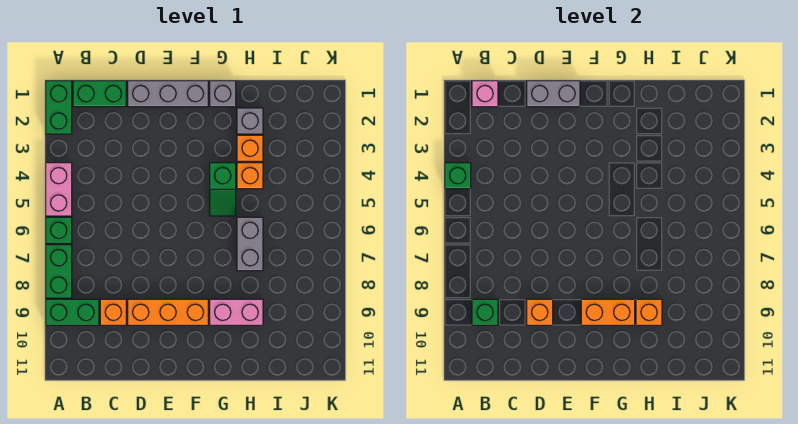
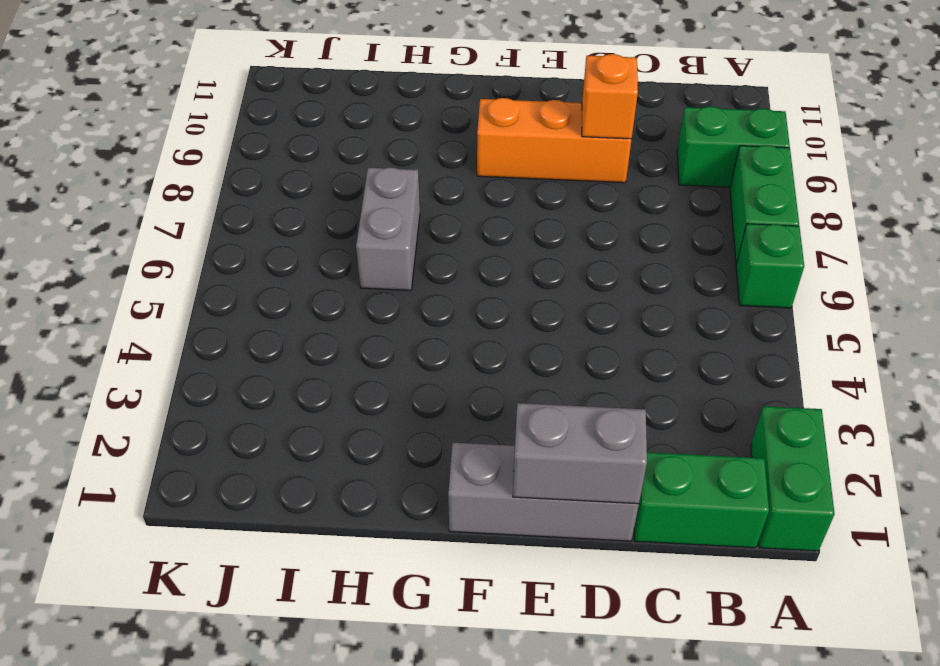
none -> pink brick A4:A5 level 1
none -> orange brick C9 level 1
none -> grey brick G1 level 1

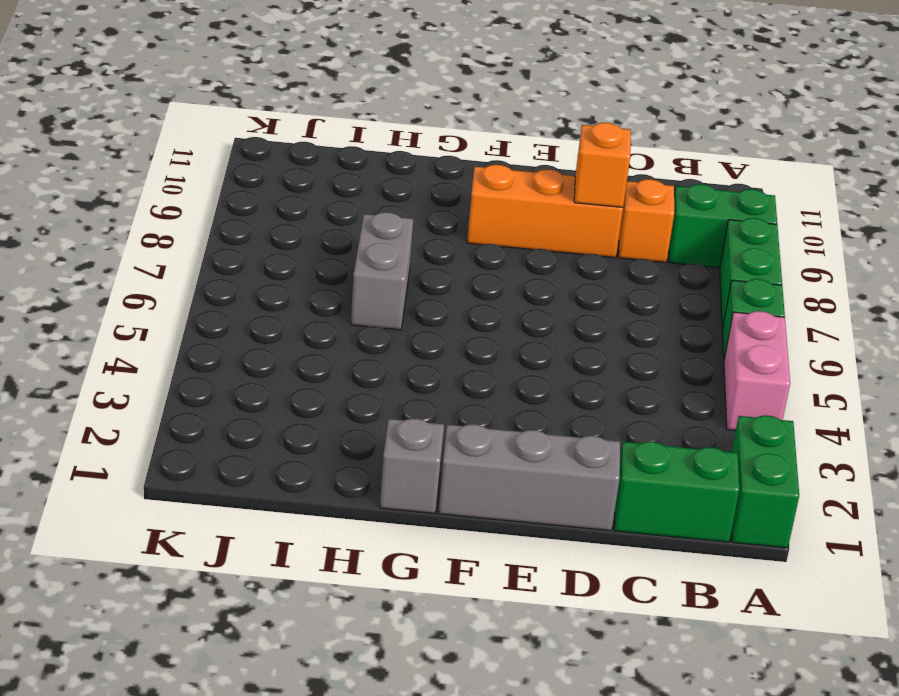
none -> green slope G4:G5 level 1 top 4
none -> pink brick G9:H9 level 1
none -> grey brick H2 level 1

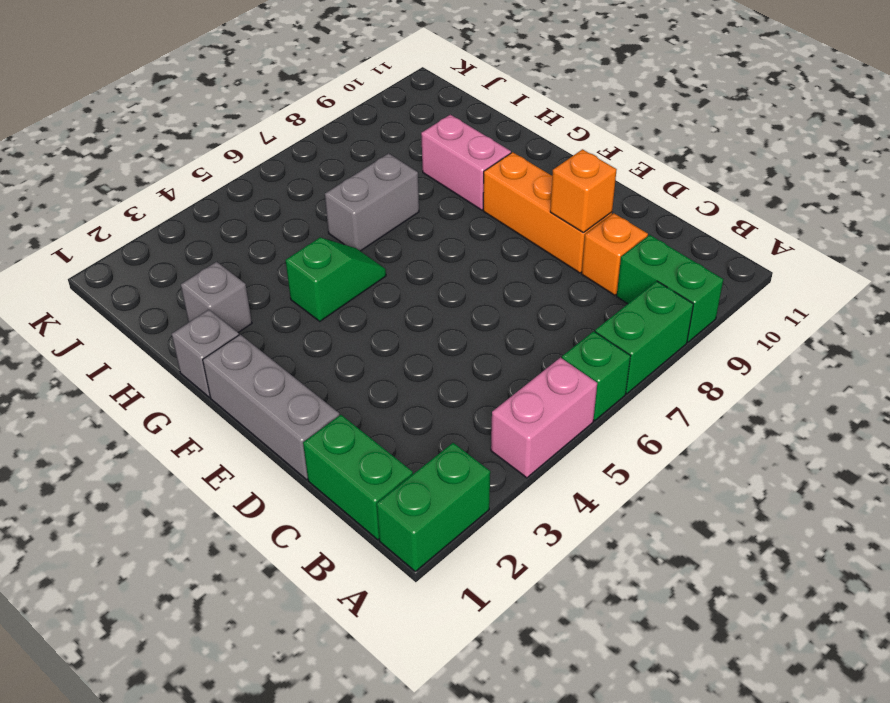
none -> orange brick H3 level 1
none -> orange brick H4 level 1
none -> green brick A4 level 2

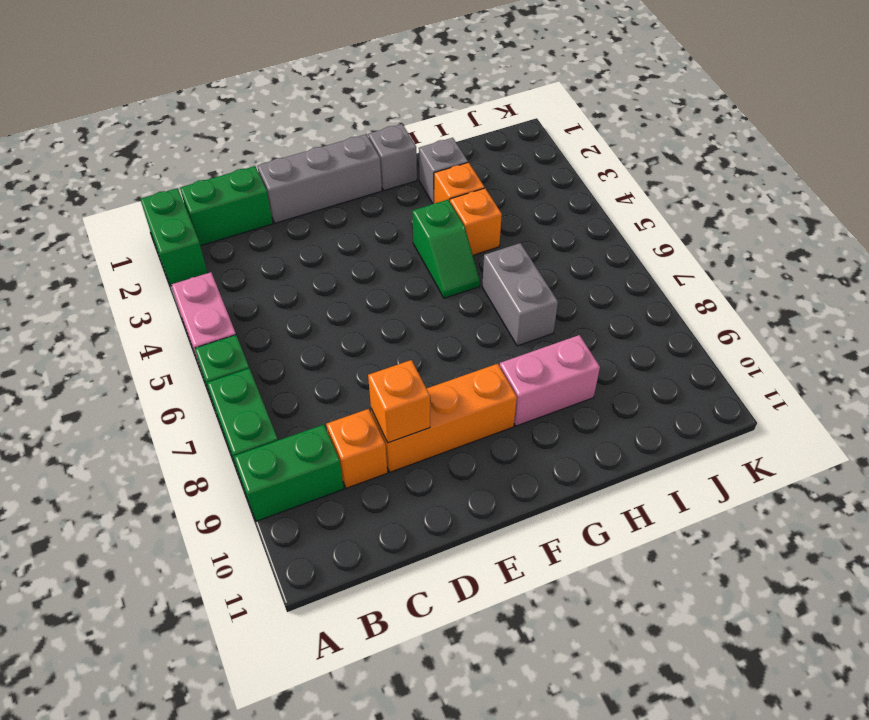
none -> green brick A4 level 2
none -> pink brick B1 level 2
none -> green brick B9 level 2

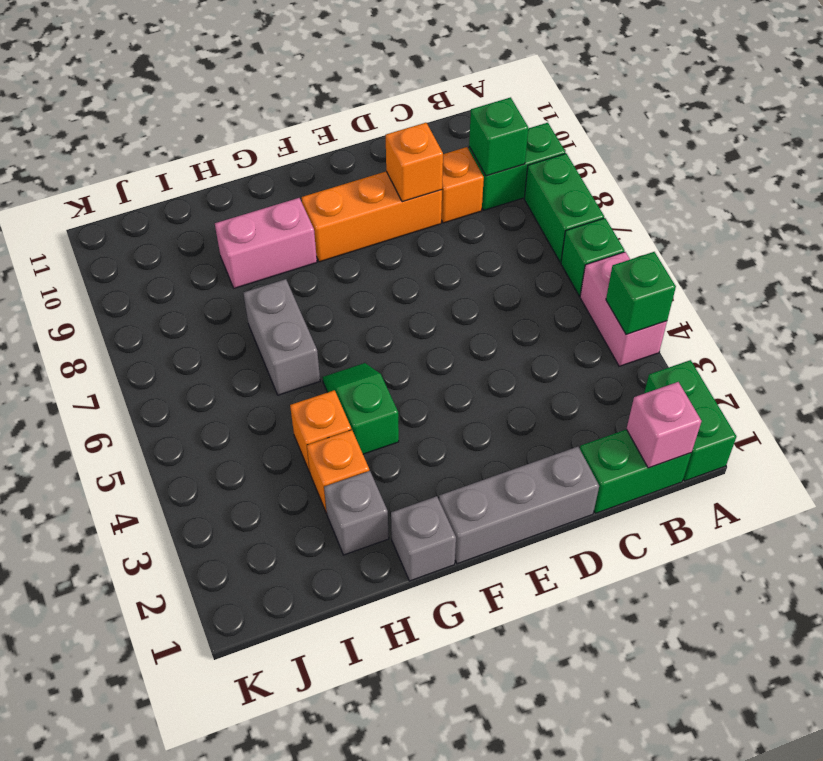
none -> grey brick D1:E1 level 2
none -> orange brick F9:G9 level 2
none -> orange brick H9 level 2

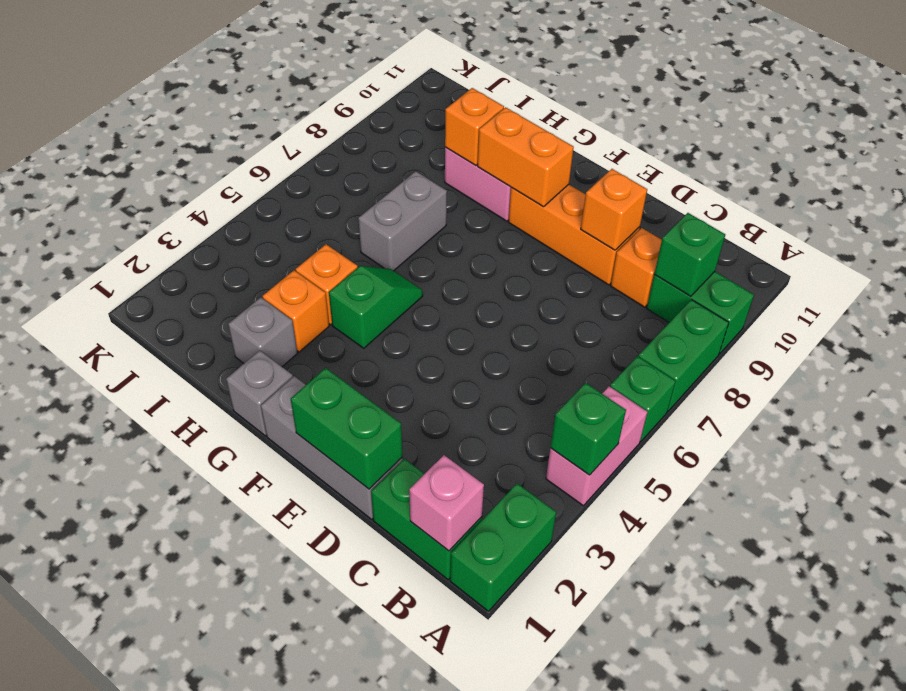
green brick D1:E1 level 2 -> grey brick D1:E1 level 2

